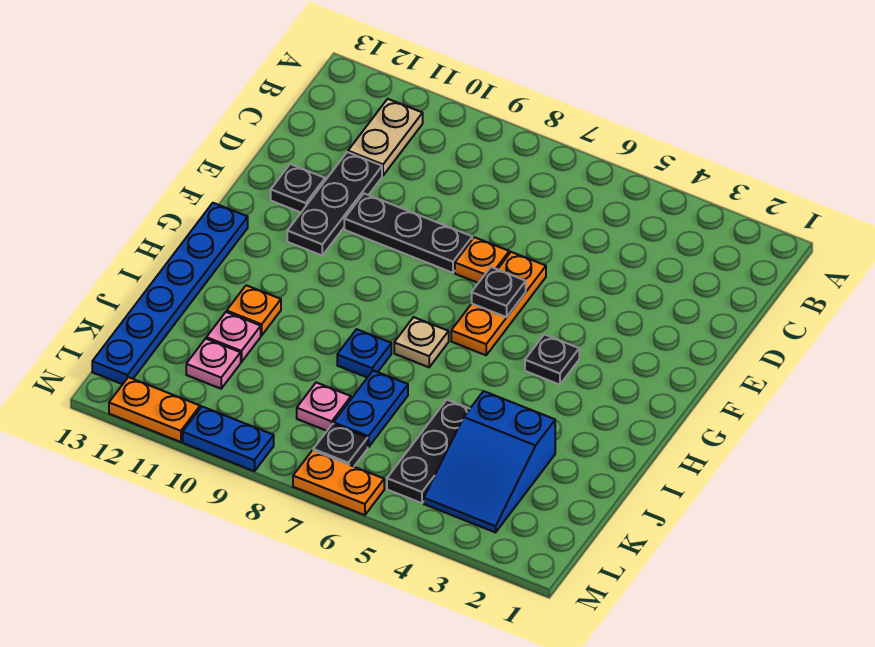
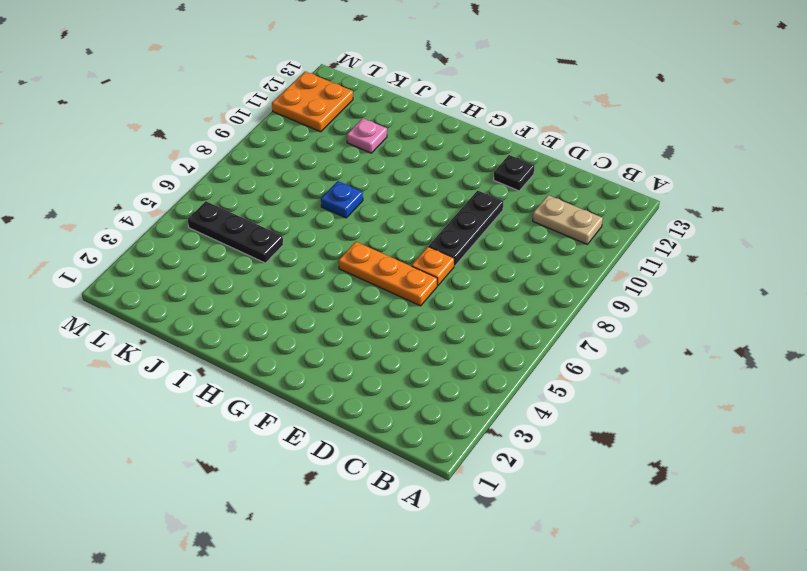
orange plate L11:M12 level 1 -> orange plate M11:M12 level 1
none -> black plate D11:F11 level 1
none -> black plate G4 level 1
none -> blue plate G13:L13 level 1

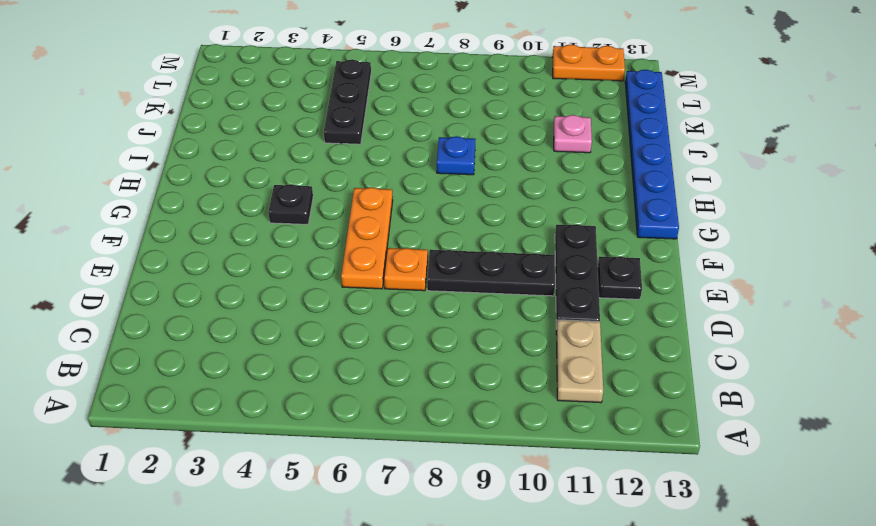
none -> tan plate H7 level 1
none -> orange plate I11 level 1
none -> blue slope J3:L4 level 1 top J

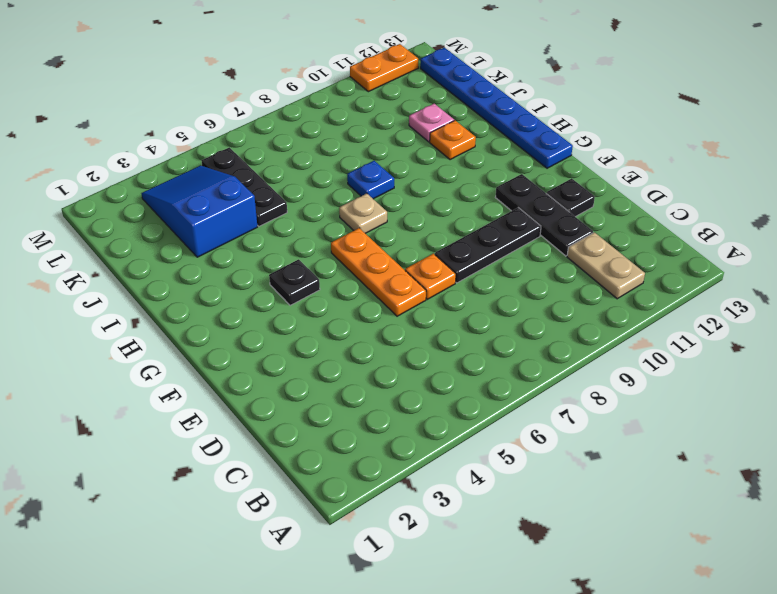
none -> blue plate J7:K7 level 1
none -> pink plate K8 level 1
none -> pink plate K11 level 1

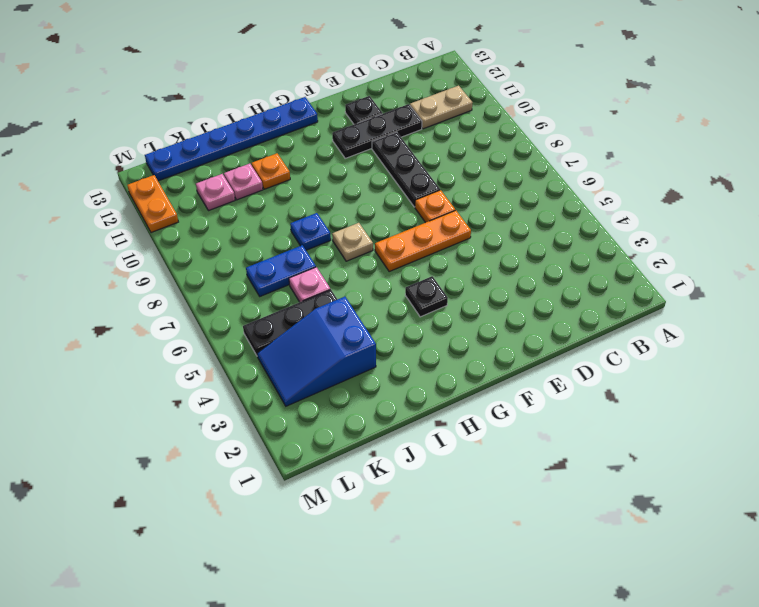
pink plate J6 level 1 -> pink plate K8 level 1
none -> black plate L7 level 1
none -> orange plate M6:M7 level 1
none -> blue plate M9:M10 level 1

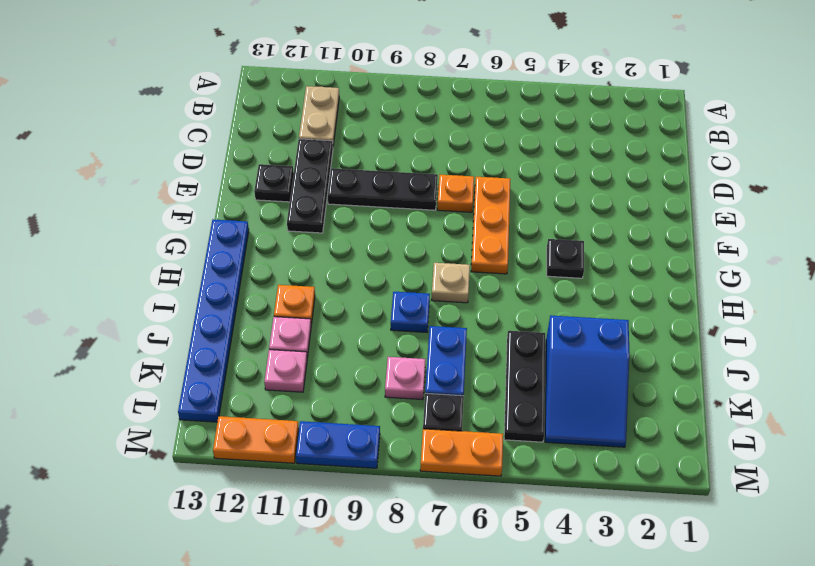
none -> black plate F6 level 2

